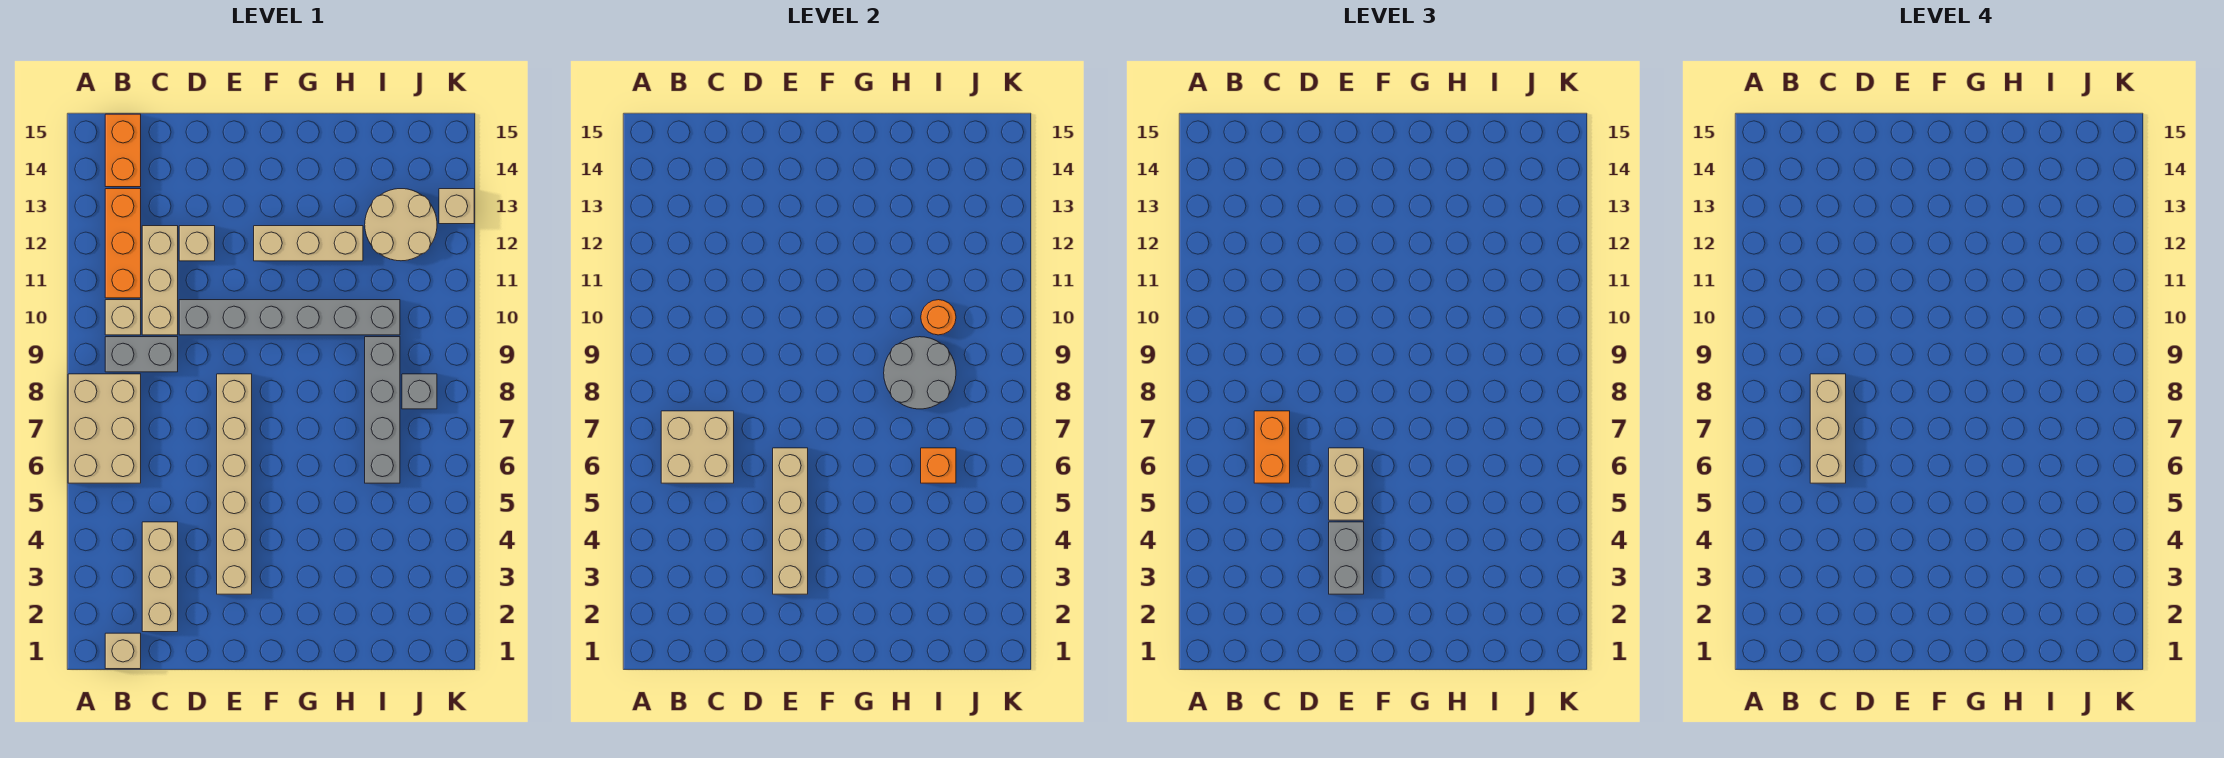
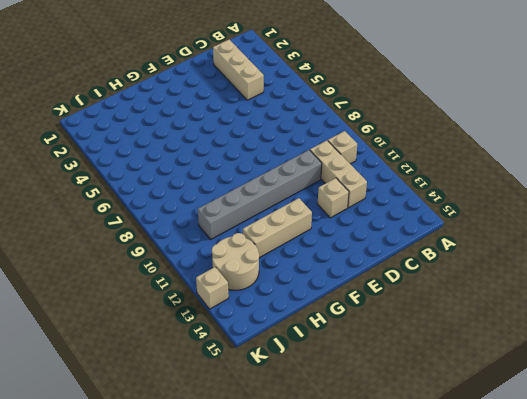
none -> tan brick A6:B8 level 1
none -> tan brick B1 level 1
none -> grey brick B9:C9 level 1

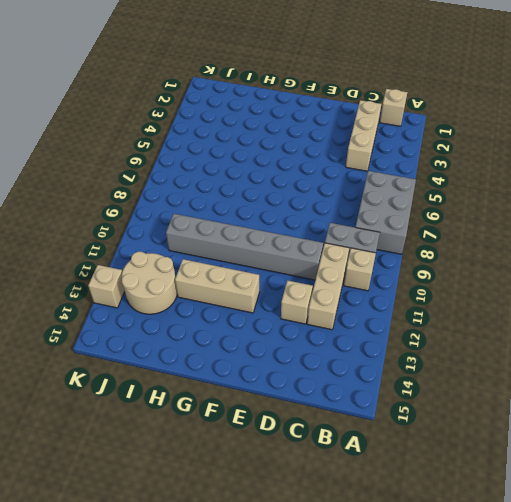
grey brick A6:B8 level 1 -> tan brick A6:B8 level 1
none -> orange brick B11:B13 level 1
none -> orange brick B14:B15 level 1
none -> tan brick E3:E8 level 1

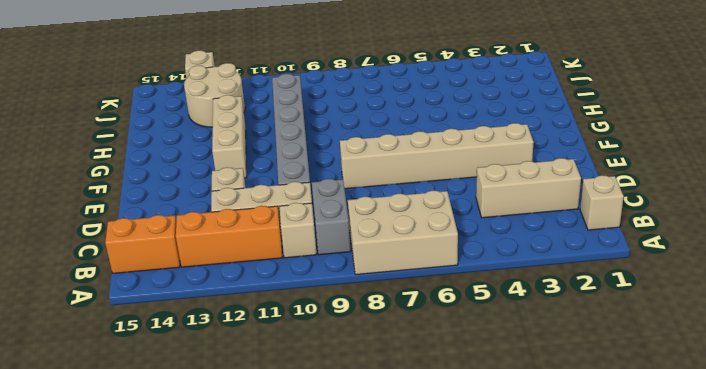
none -> grey brick I6:I9 level 1
none -> grey brick J8 level 1
none -> tan brick B6:C7 level 2

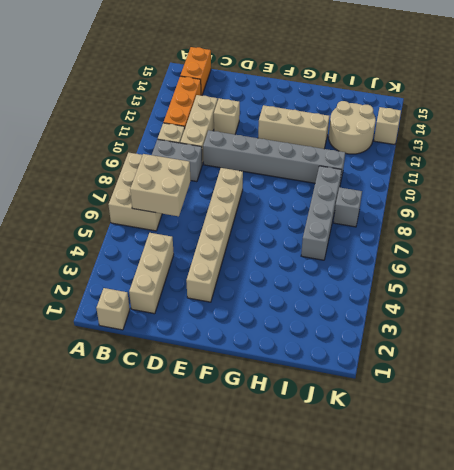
none -> tan brick E3:E6 level 2
none -> grey round brick H8:I9 level 2
none -> orange brick I6 level 2

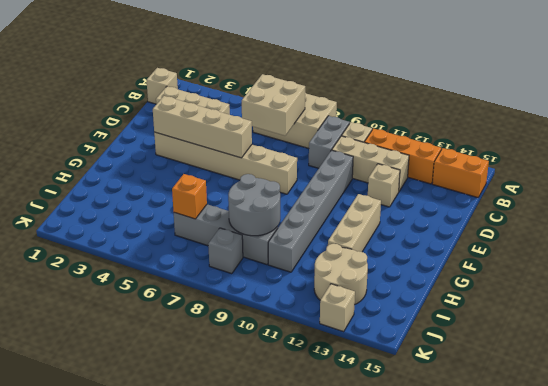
none -> orange round brick I10 level 2
none -> orange brick C6:C7 level 3
none -> grey brick E3:E4 level 3

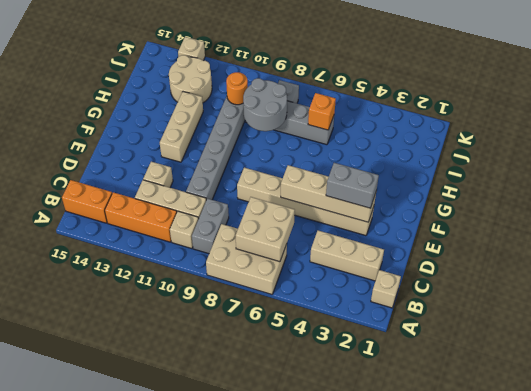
none -> orange brick C6:C7 level 3
none -> tan brick E5:E6 level 3
none -> tan brick C6:C8 level 4

